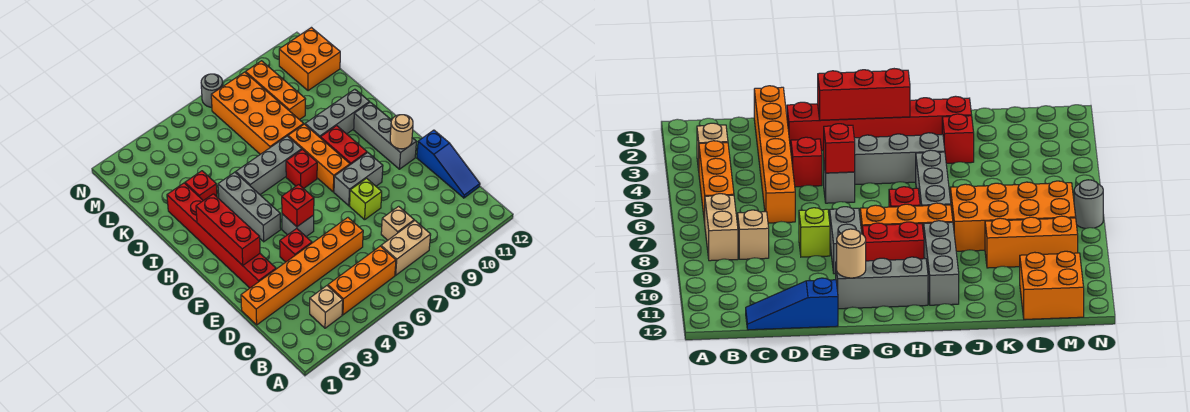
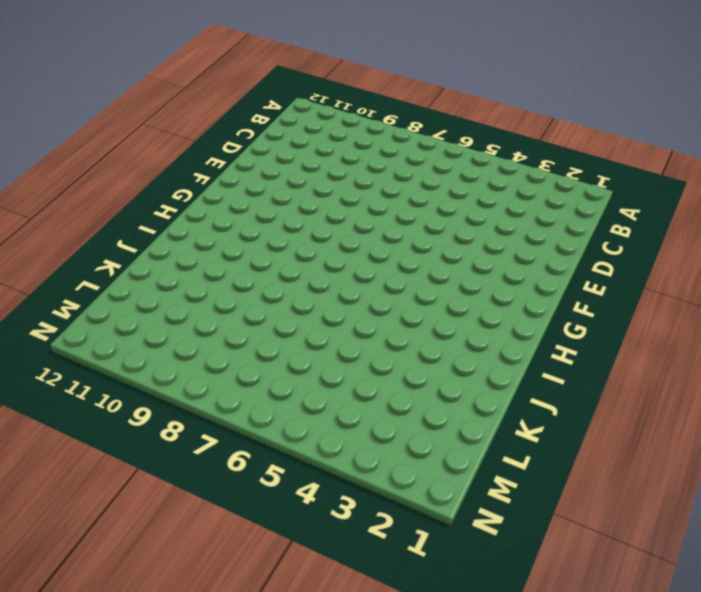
none -> tan brick B3 level 1
none -> orange brick B4:B6 level 1
none -> tan brick B7:B8 level 1

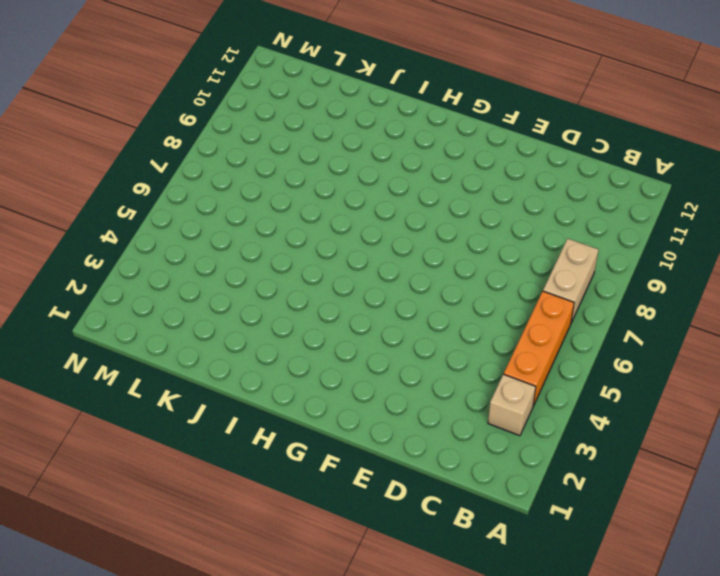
none -> tan brick C8 level 1
none -> blue slope C12:E12 level 1 top E
none -> orange brick D1:D6 level 1

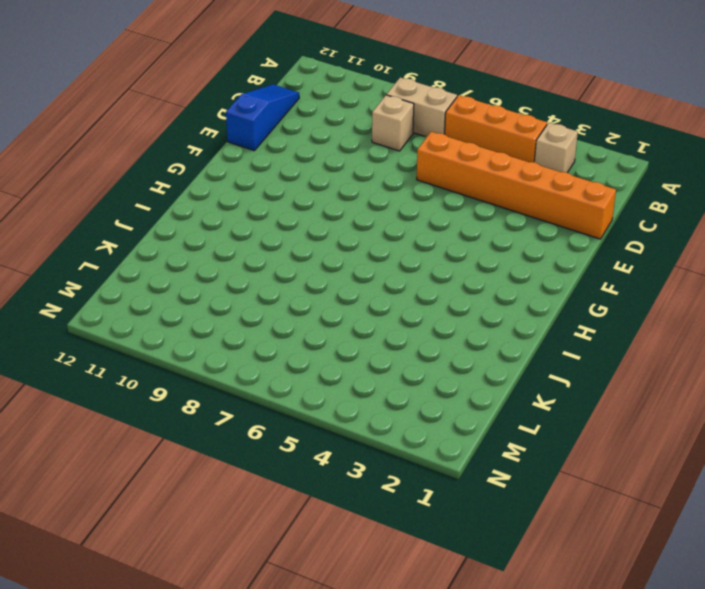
none -> red brick E2:J2 level 1
none -> red brick E4 level 1
none -> lime brick E8 level 1

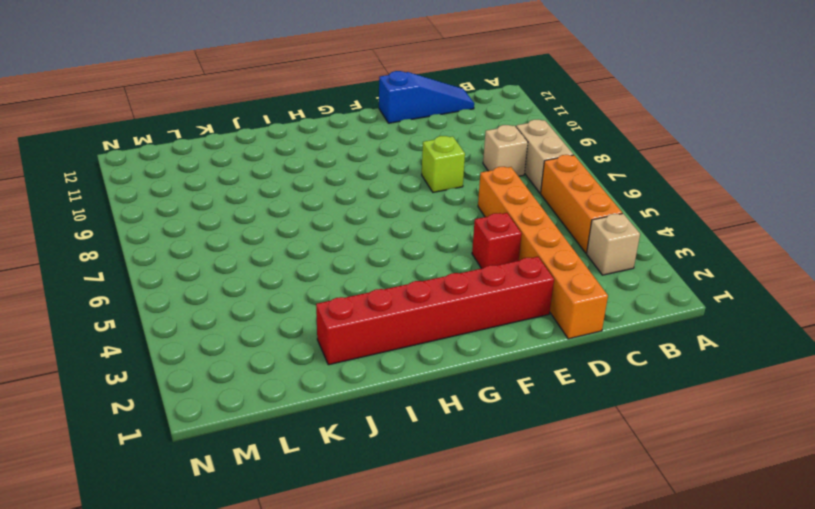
none -> grey brick F5 level 1
none -> grey brick F8:F9 level 1
none -> grey brick F11:H11 level 1

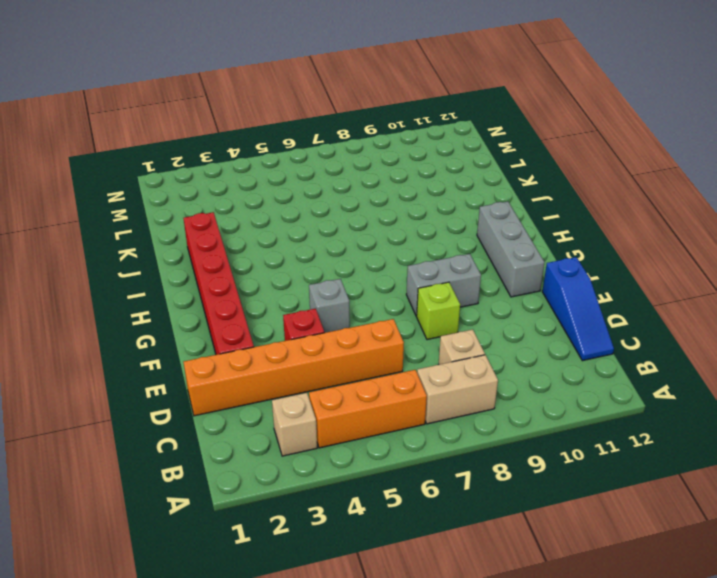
none -> grey brick G4:I4 level 1
none -> orange brick G8:I8 level 1
none -> red brick G9:H9 level 1

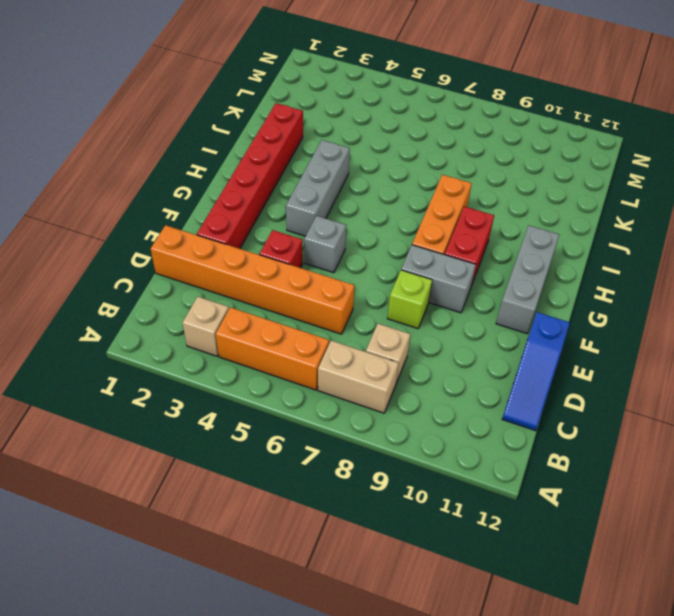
none -> red brick H7 level 1
none -> grey brick I5:I7 level 1
none -> grey brick I9:I11 level 1

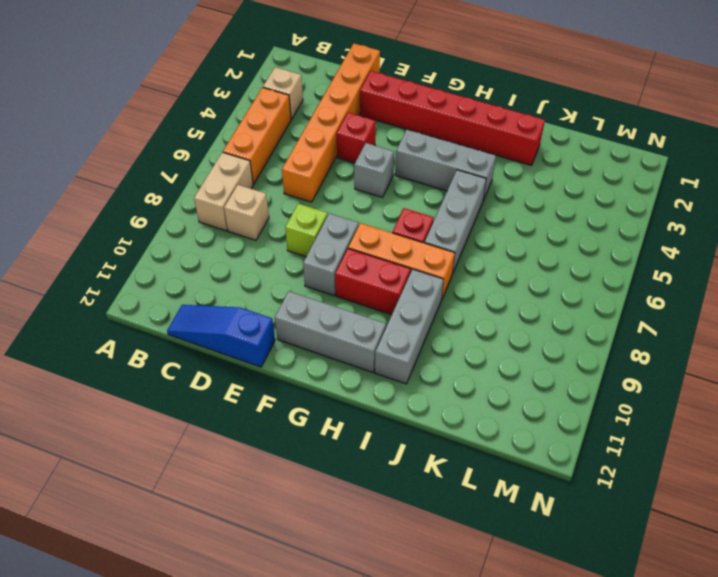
none -> red brick J3 level 1
none -> orange brick J7:M8 level 1
none -> orange brick K9:M9 level 1

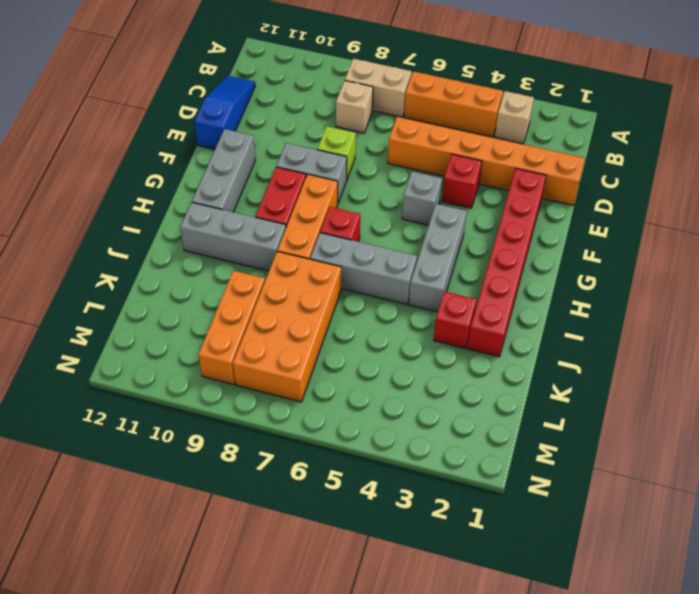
none -> orange brick L11:M12 level 1
none -> grey round brick N7 level 1
none -> red brick F2:H2 level 2

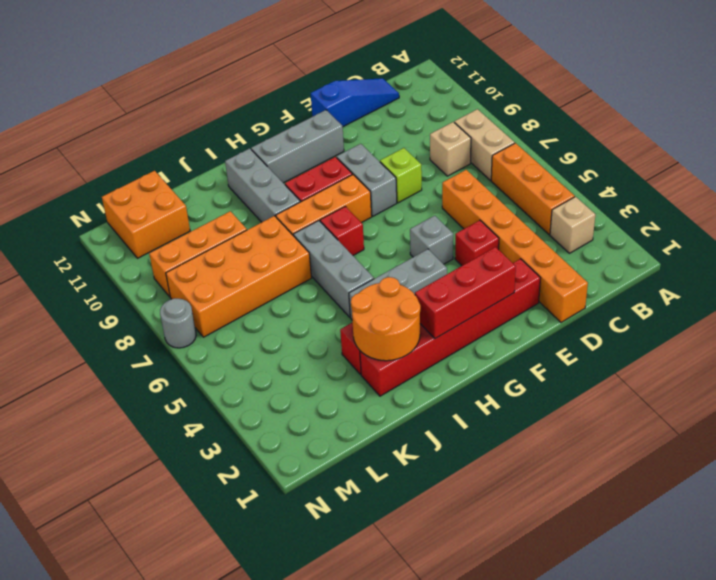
orange round brick I2:J3 level 2 -> none
none -> red brick F5 level 2
none -> tan round brick F11 level 2

